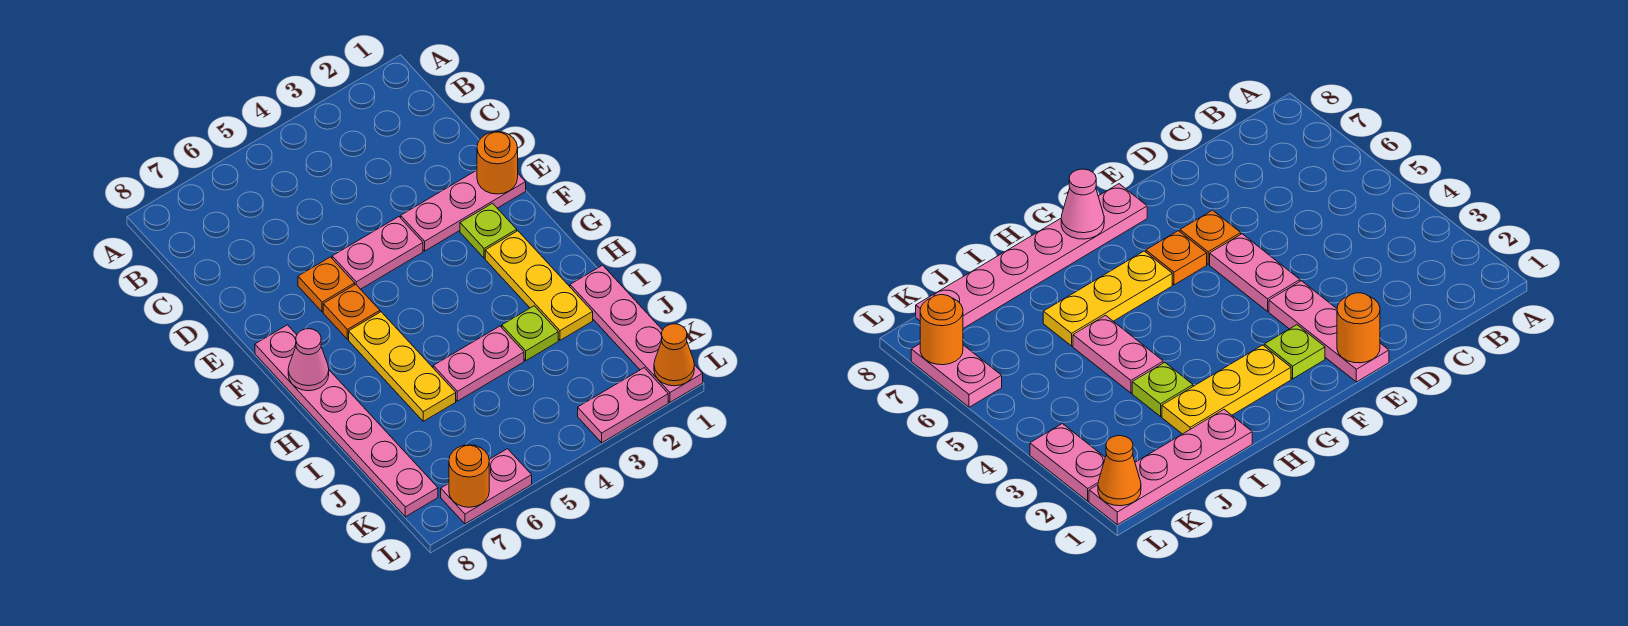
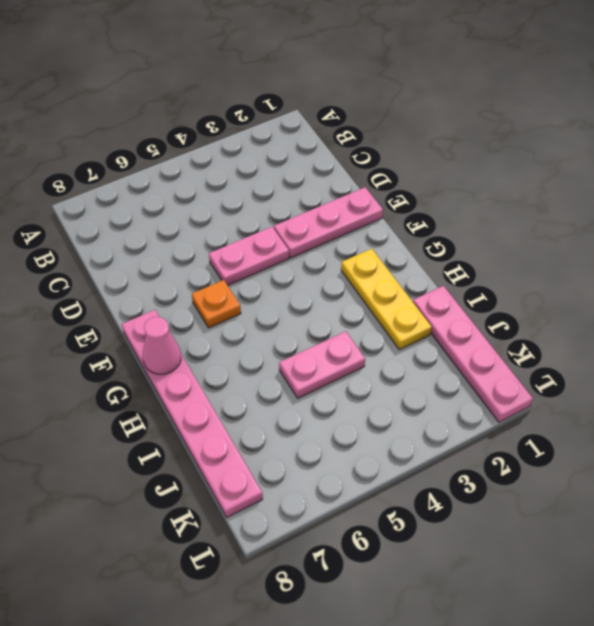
none -> orange plate E6 level 1
none -> lime plate F2 level 1
none -> yellow plate G6:I6 level 1

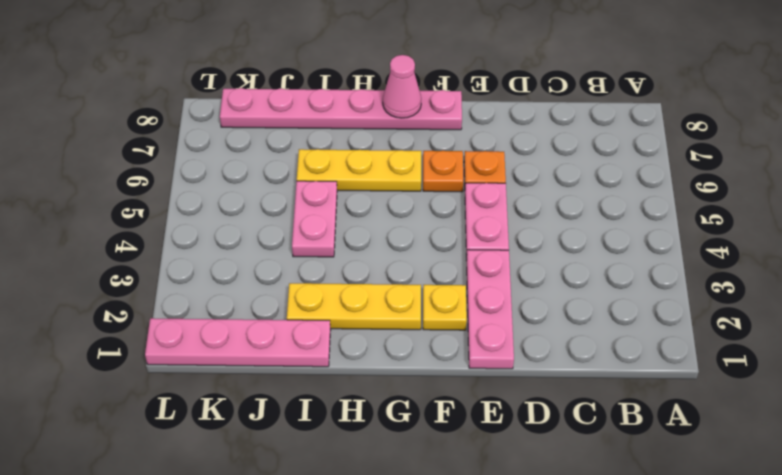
yellow plate F2 level 1 -> lime plate F2 level 1
none -> lime plate I3 level 1
none -> pink plate L2:L3 level 1
none -> pink plate L6:L7 level 1

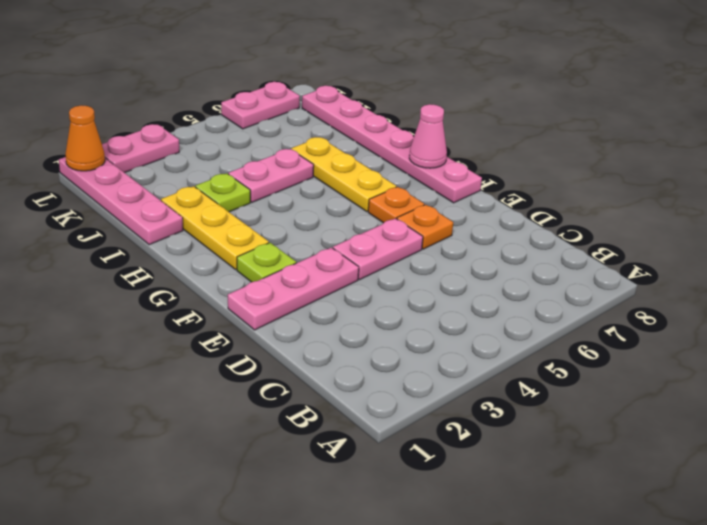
none -> orange round brick E1 level 2
none -> orange round brick L7 level 2

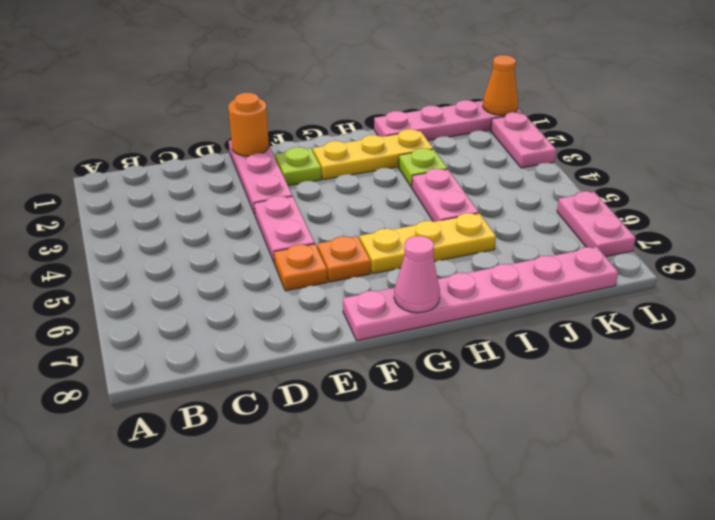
none -> orange round brick L7 level 2

